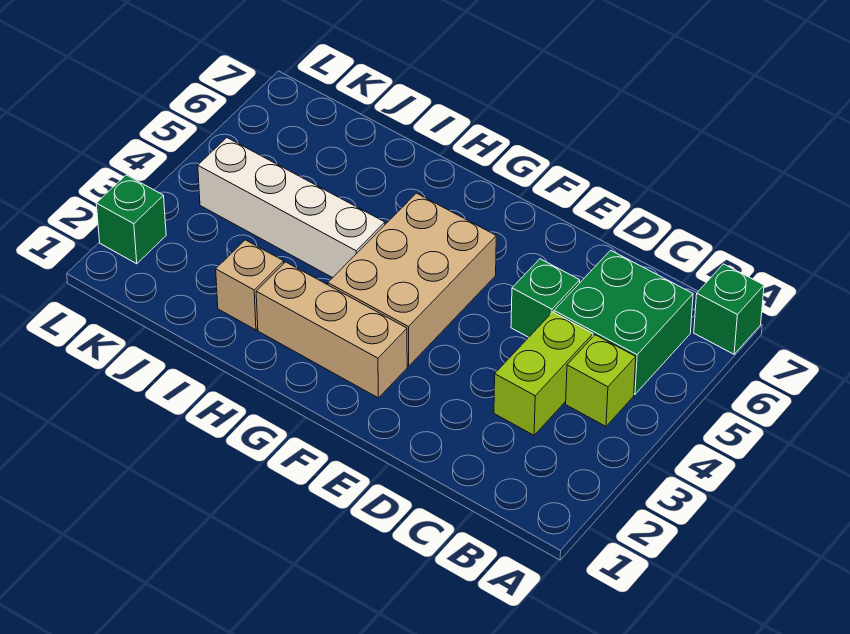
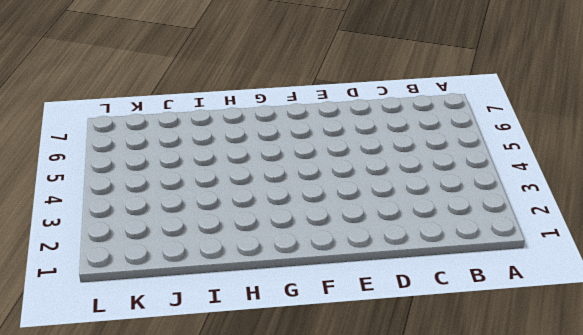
none -> green brick A7 level 1
none -> lime brick B4 level 1

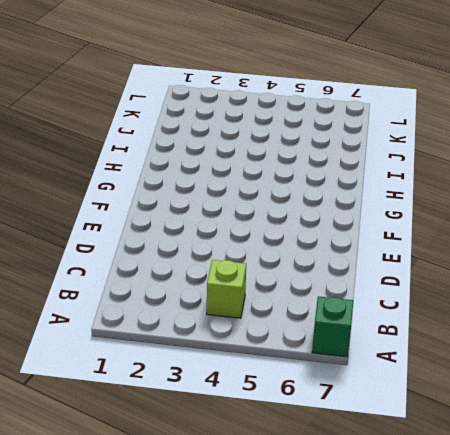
none -> green brick B5:C6 level 1
none -> lime brick C3:C4 level 1

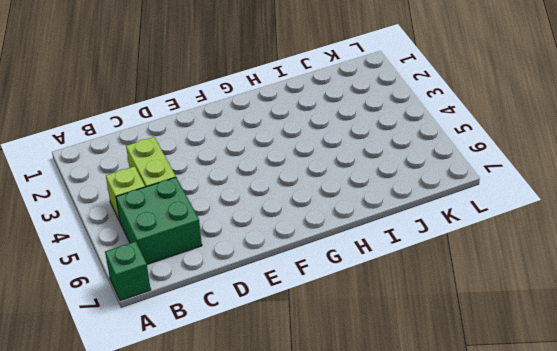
none -> green brick D5 level 1
none -> tan brick F2:H2 level 1

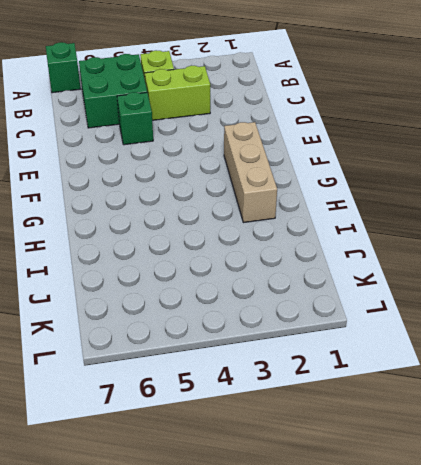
none -> tan brick F3:G5 level 1
none -> white brick H4:K4 level 1

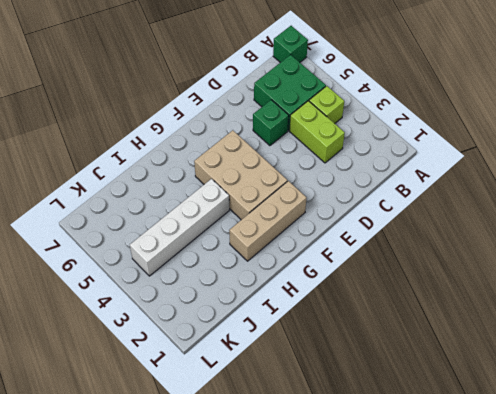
none -> tan brick I2 level 1
none -> green brick L2 level 1

